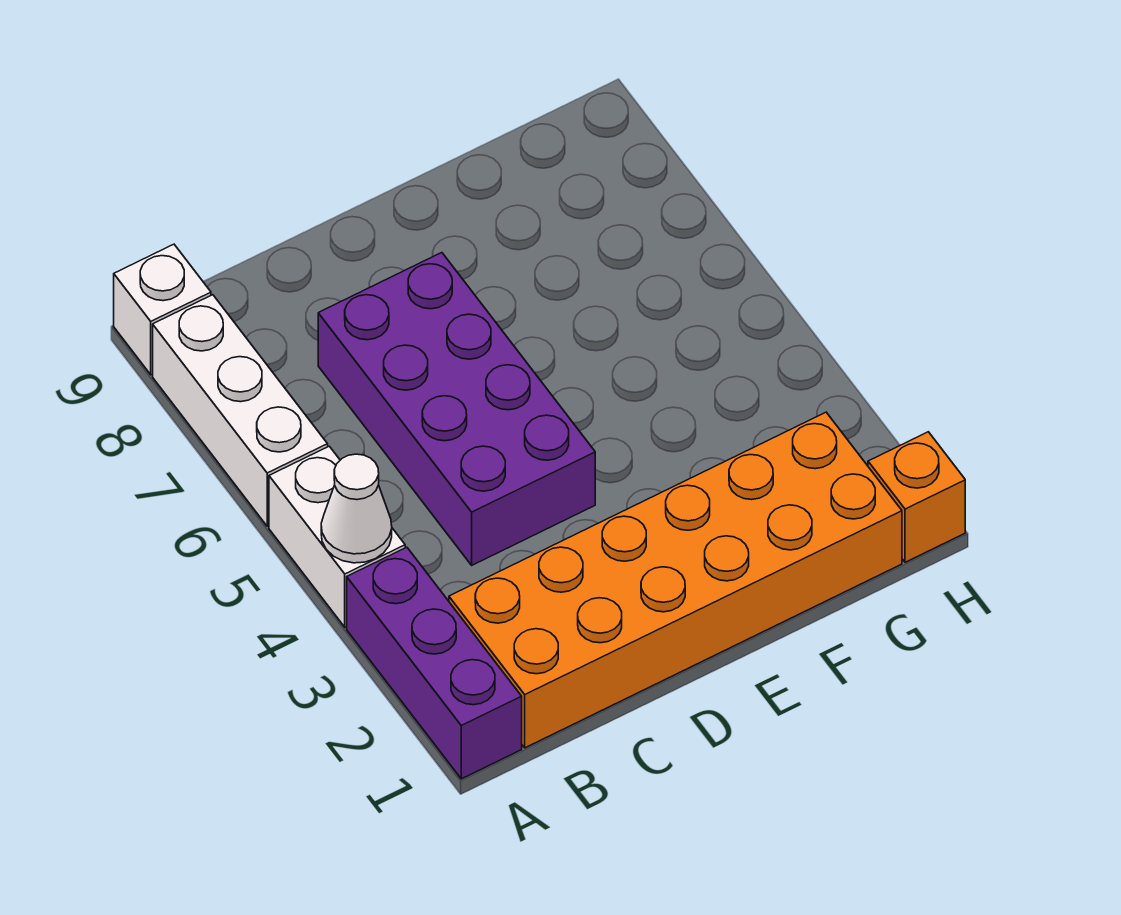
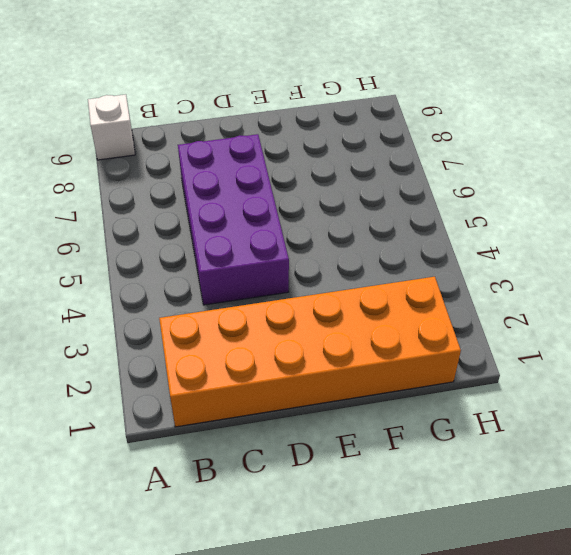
none -> purple brick A1:A3 level 1
none -> white brick A4:A5 level 1

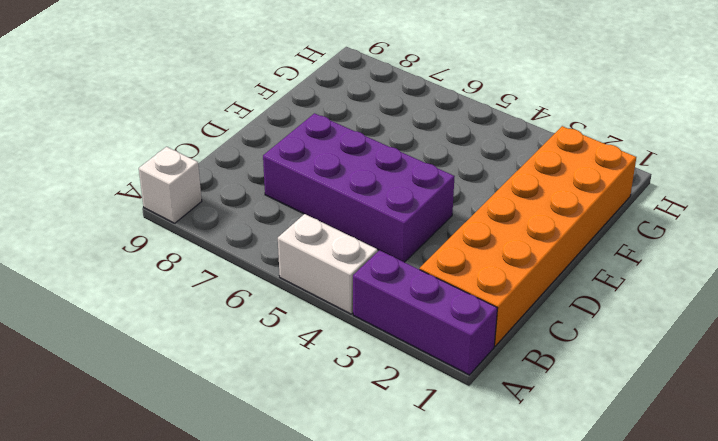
none -> white brick A6:A8 level 1
none -> orange brick H1 level 1

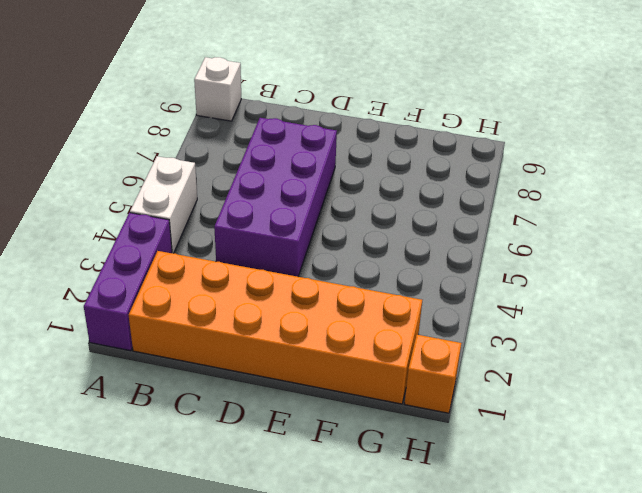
none -> white brick A6:A8 level 1
none -> white cone A4 level 2

